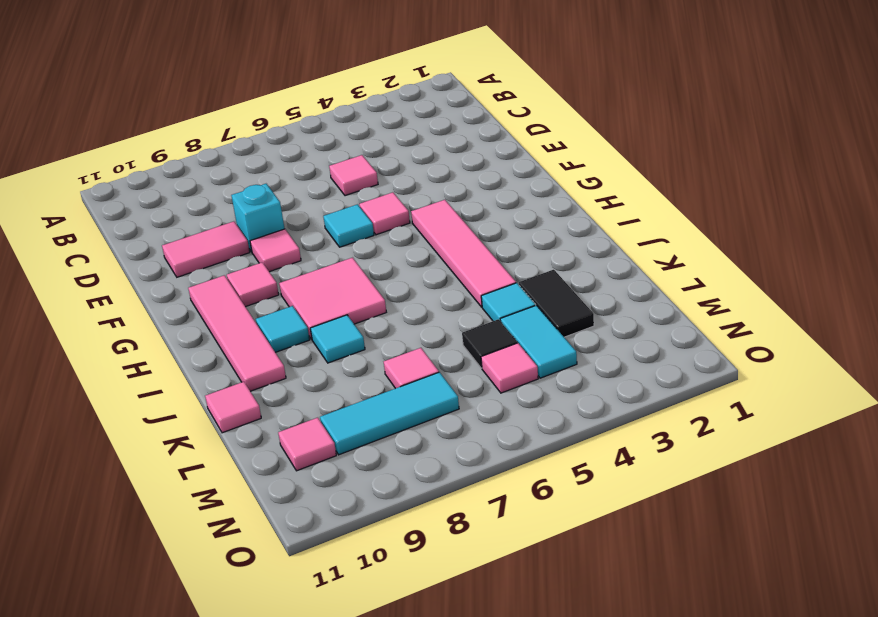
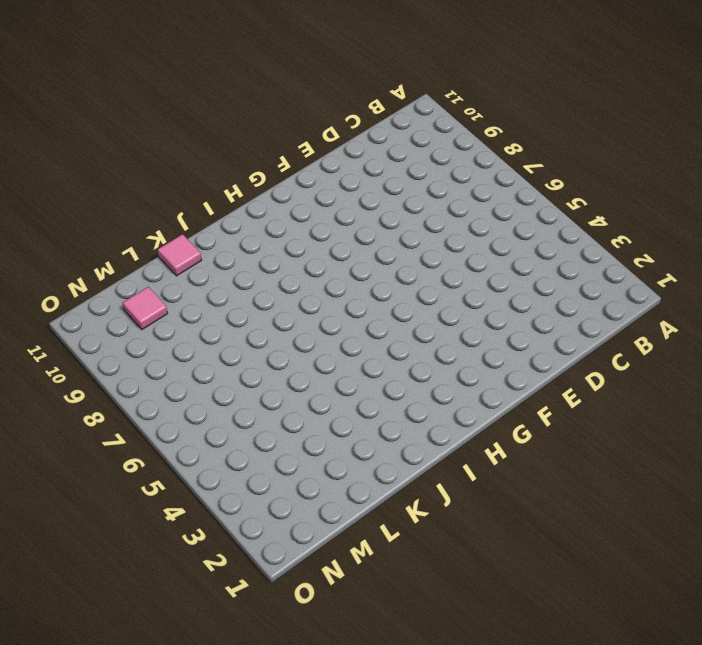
none -> pink tile D5 level 1
none -> cyan brick E8 level 1
none -> pink tile E9:E10 level 1

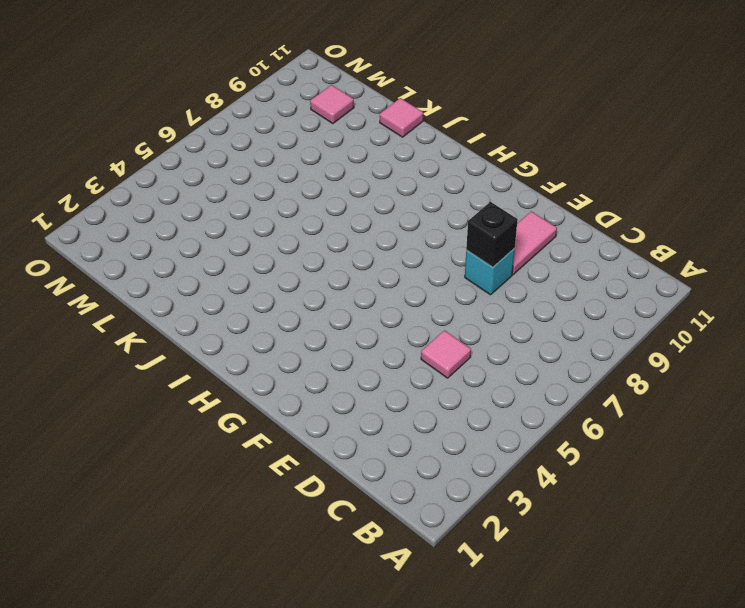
black brick E8 level 2 -> none
none -> pink tile F5 level 1
none -> cyan tile F6 level 1
none -> pink tile F8 level 1

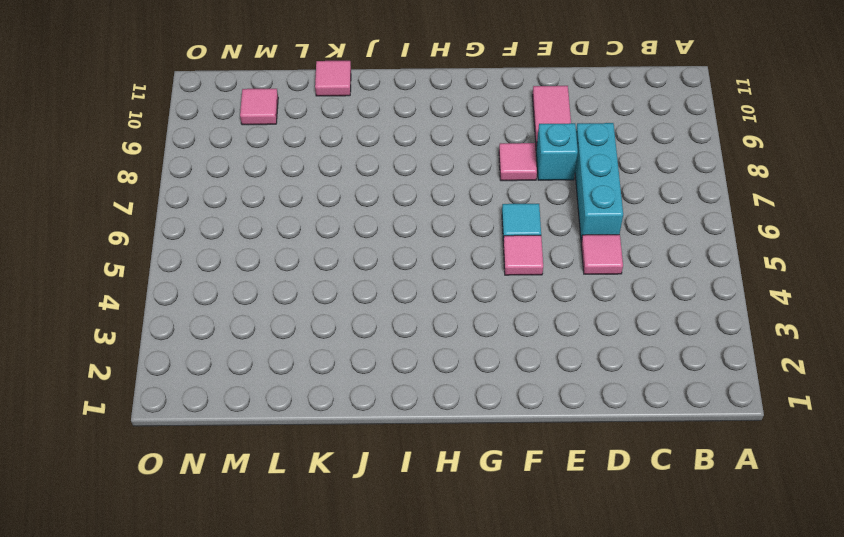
cyan brick D6:D8 level 1 -> none
none -> pink tile G4:J4 level 1
none -> pink tile G9 level 1
none -> pink tile G10:J10 level 1

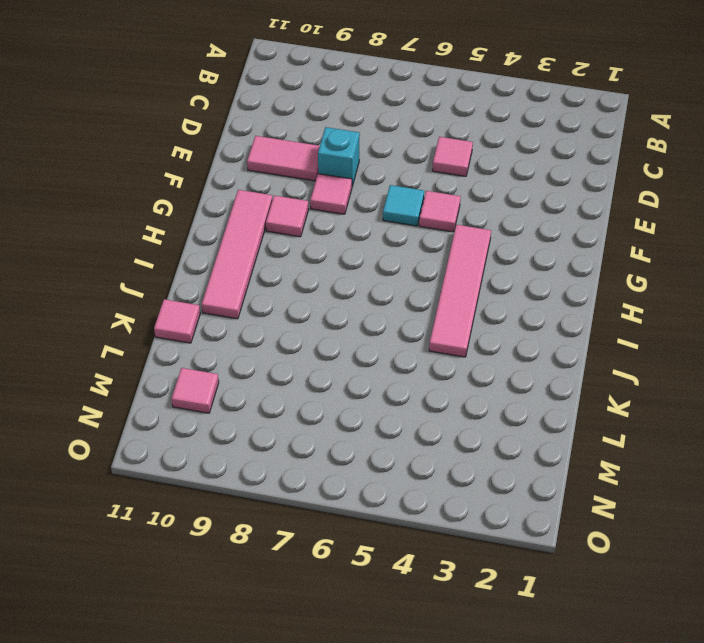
none -> pink tile H7:I8 level 1
none -> cyan tile I9 level 1
none -> cyan tile J8 level 1

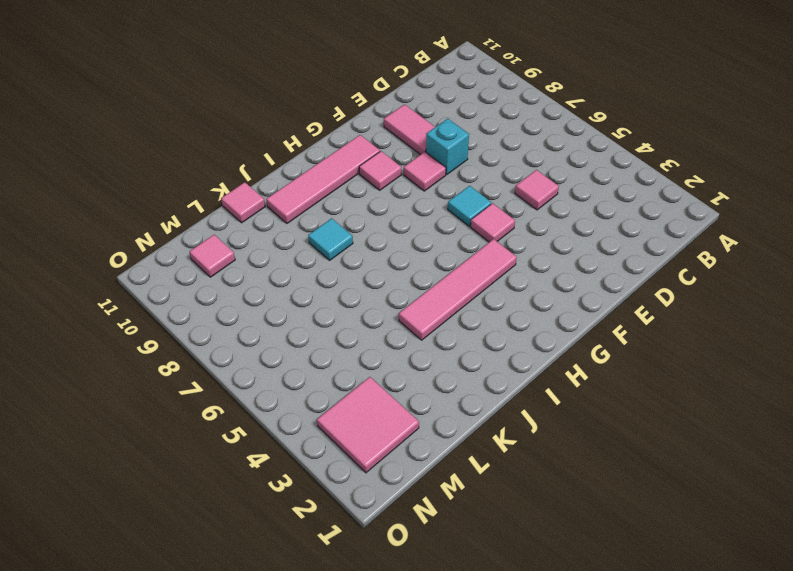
pink tile M2:N3 level 1 -> pink tile H7:I8 level 1
none -> cyan tile I9 level 1
none -> black tile K3:L3 level 1
none -> cyan tile K4 level 1

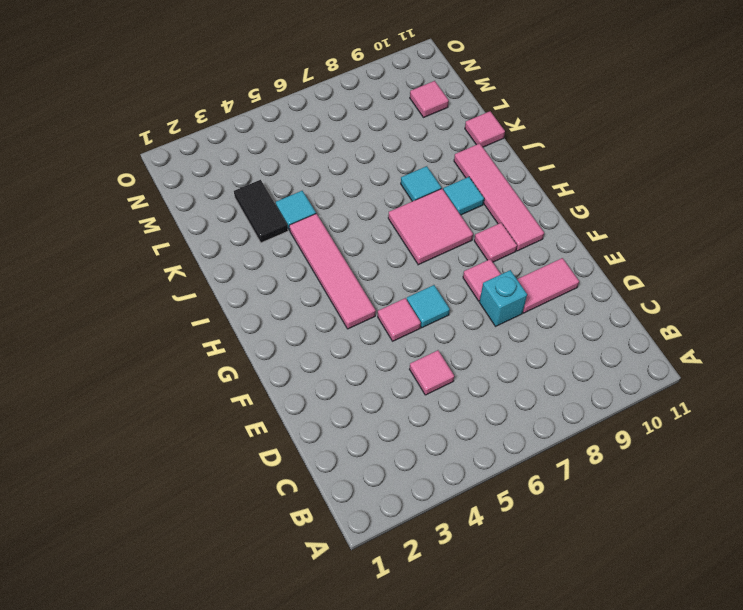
none -> cyan tile L4:M4 level 1
none -> black tile L5 level 1
none -> pink tile L7 level 1

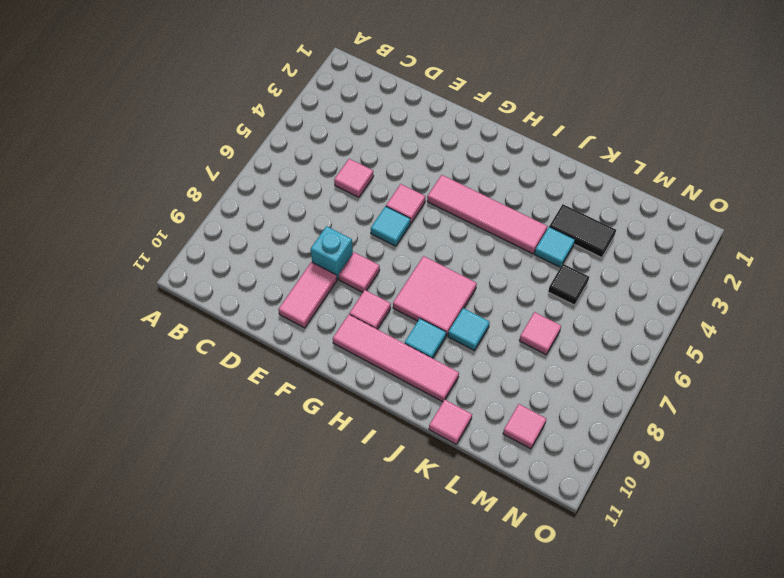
none -> cyan tile L4:M4 level 1
none -> pink tile M5 level 1
none -> cyan tile M7:M9 level 1

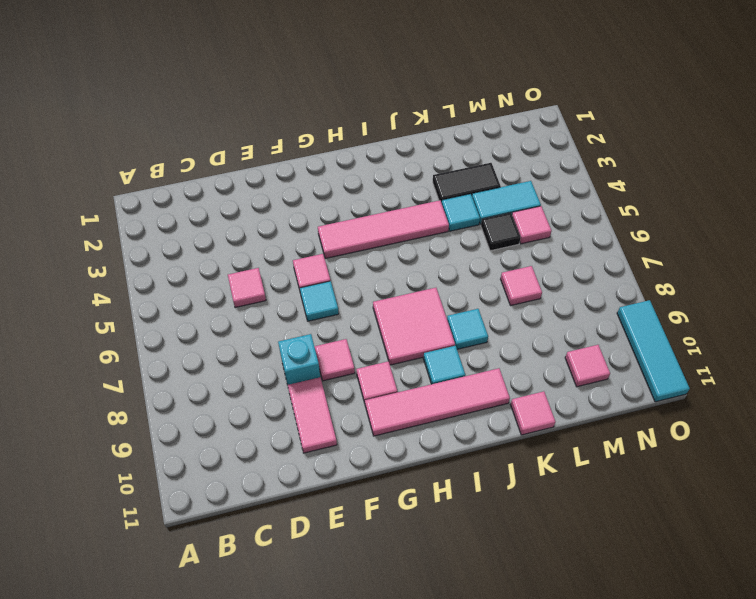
cyan tile O9:O11 level 1 -> cyan tile M7:M9 level 1

